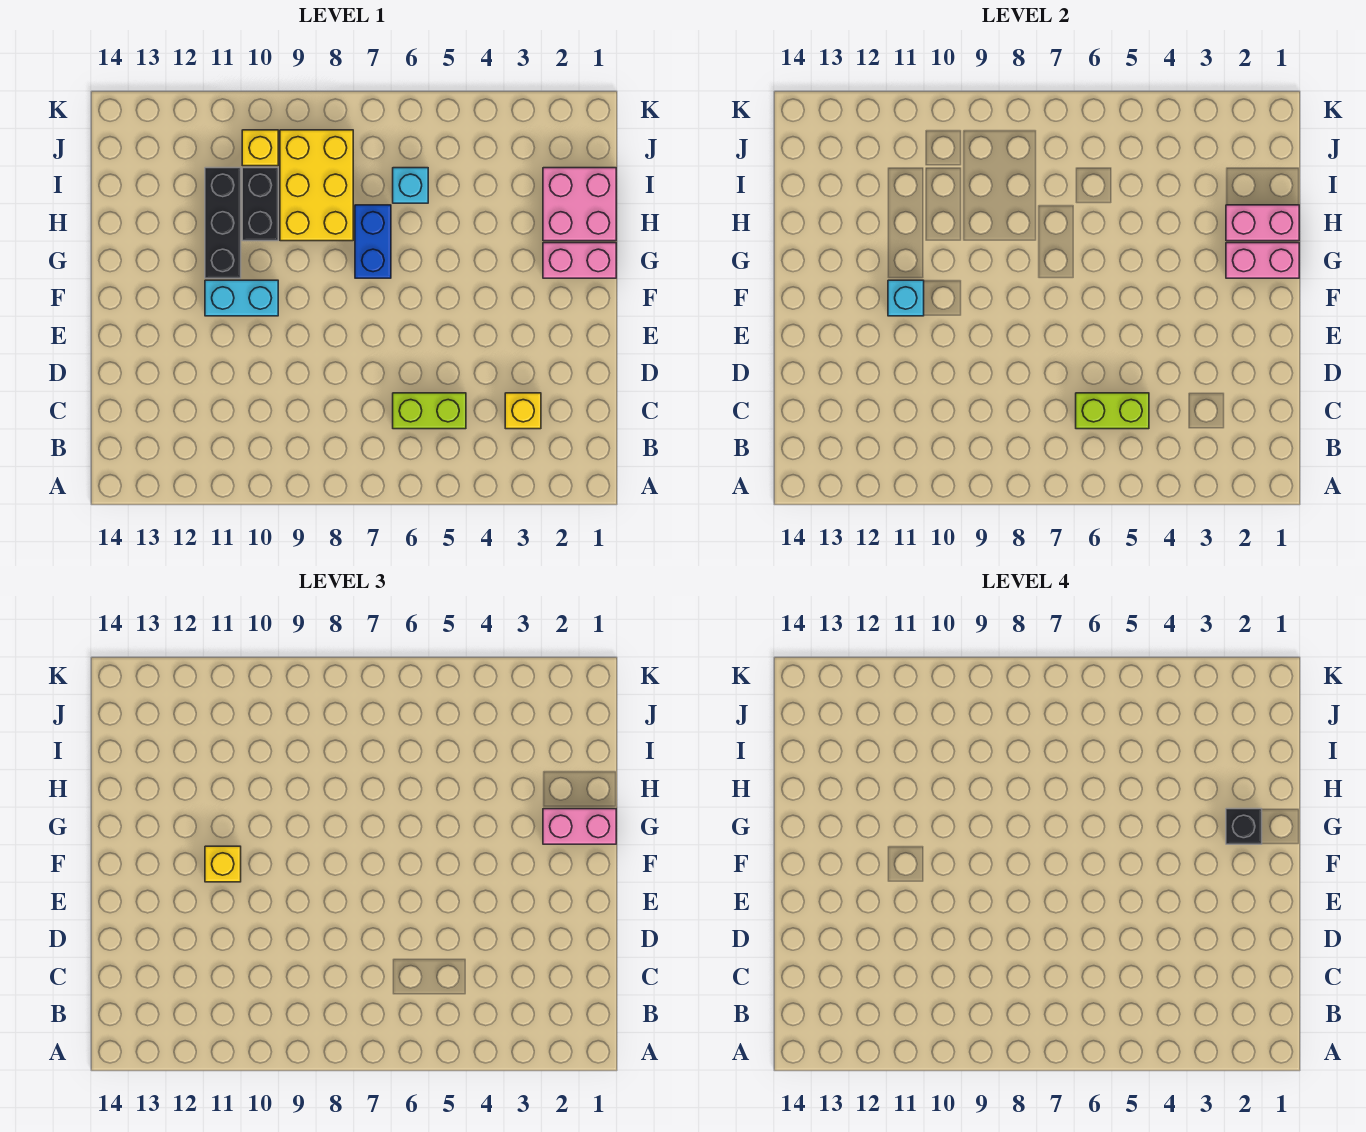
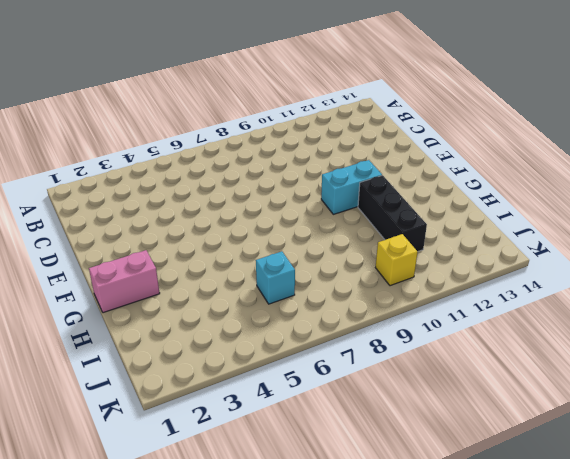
none -> yellow brick C3 level 1
none -> lime brick C5:C6 level 1
none -> blue brick G7:H7 level 1

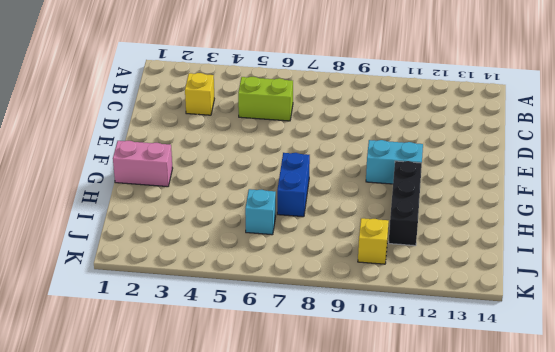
none -> pink brick H1:I2 level 1
none -> yellow brick H8:J9 level 1
none -> black brick H10:I10 level 1

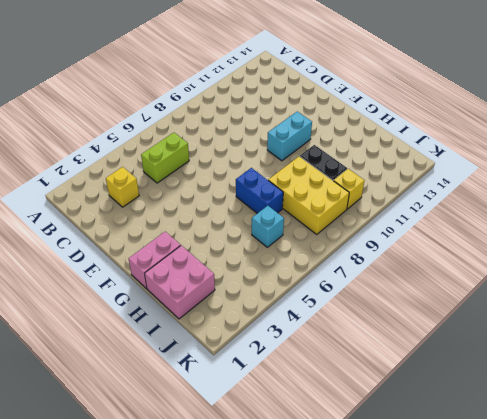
none -> black brick G11:I11 level 1
none -> lime brick C5:C6 level 2
none -> cyan brick F11 level 2

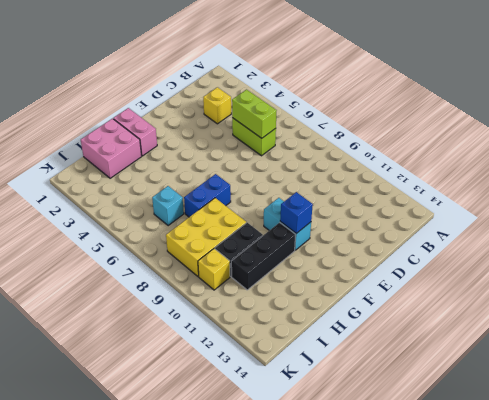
blue brick F11 level 2 -> cyan brick F11 level 2
none -> pink brick G1:G2 level 2
none -> pink brick H1:H2 level 2
none -> yellow brick F11 level 3

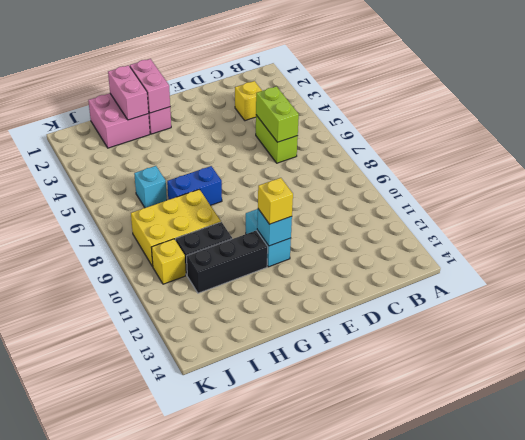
none -> pink brick G1:G2 level 3
none -> black brick G2 level 4

